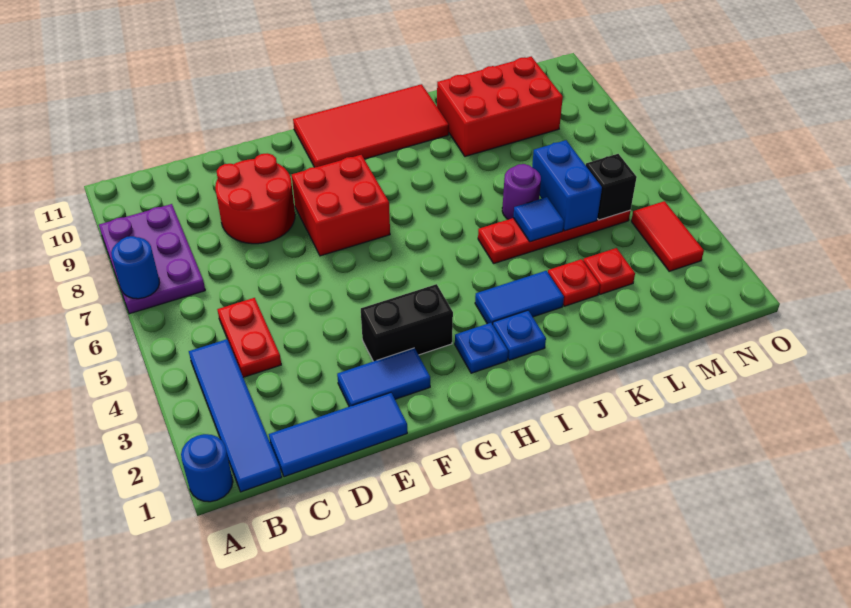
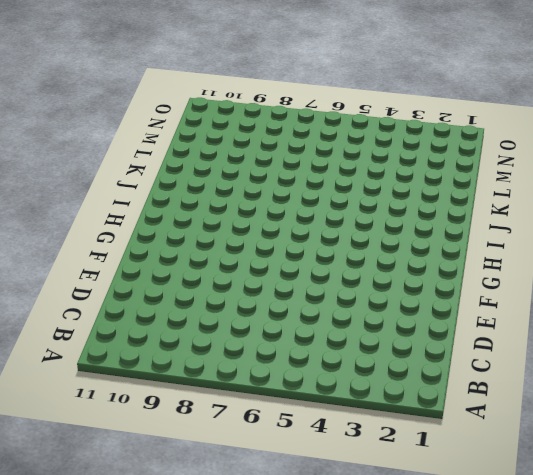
none -> blue round brick A1 level 1
none -> purple plate A7:B9 level 1
none -> blue tile B1:B4 level 1

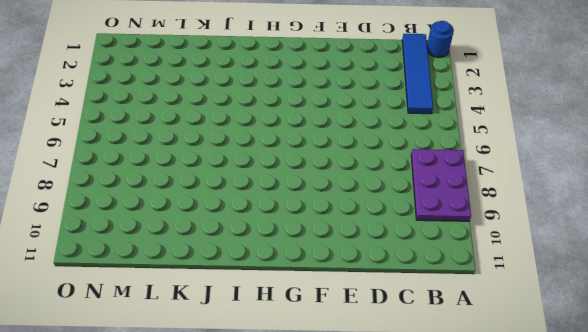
none -> blue tile C1:E1 level 1
none -> red plate C4:C5 level 1
none -> red round brick D8:E9 level 1

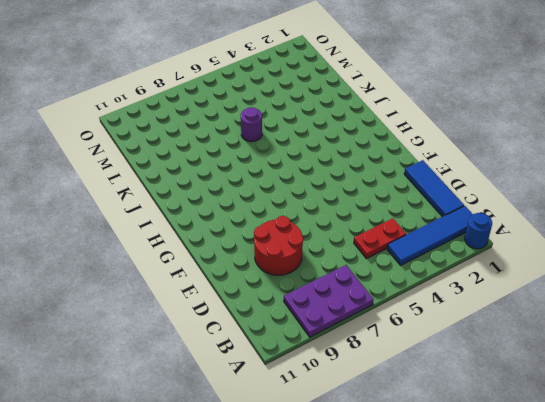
none -> blue tile E2:F2 level 1
none -> black brick F3:G3 level 1
none -> red brick F7:G8 level 1

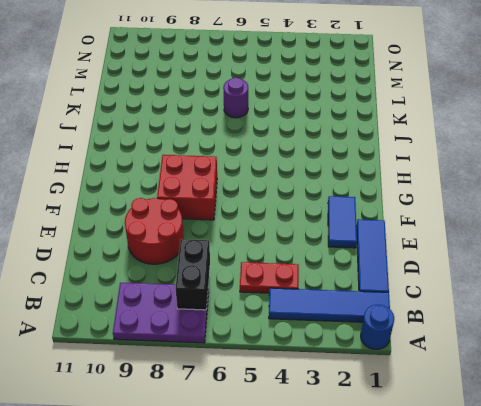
black brick B7:C7 level 2 -> black brick F3:G3 level 1
none -> red tile G10:J11 level 1
none -> blue plate H2 level 1
none -> blue plate I2 level 1

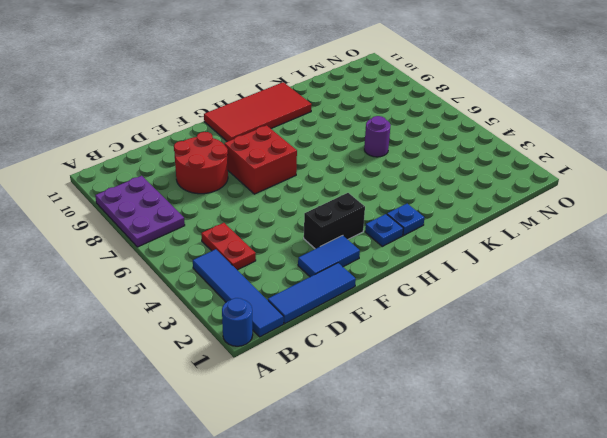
none -> blue tile I3:J3 level 1
none -> red plate J5:M5 level 1
none -> red plate K3 level 1

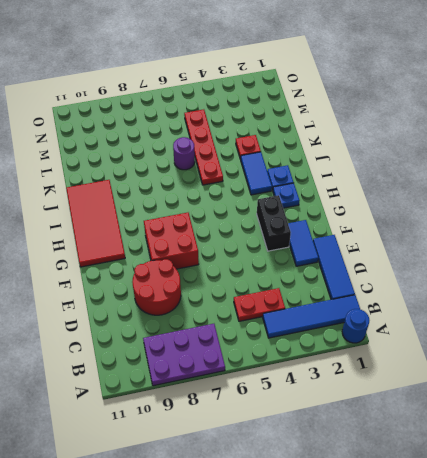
none -> red brick K9:M10 level 1
none -> red plate L3 level 1
none -> red tile N3:N4 level 1

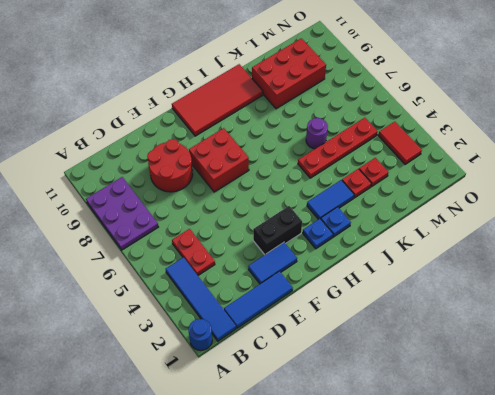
none -> blue round brick A7 level 2
none -> blue tile K5 level 2
none -> blue brick L5:L6 level 2

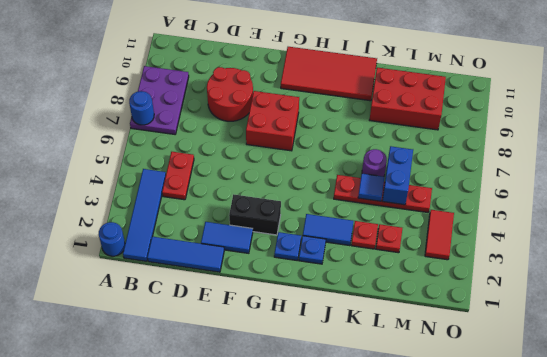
none -> black brick M5 level 2

